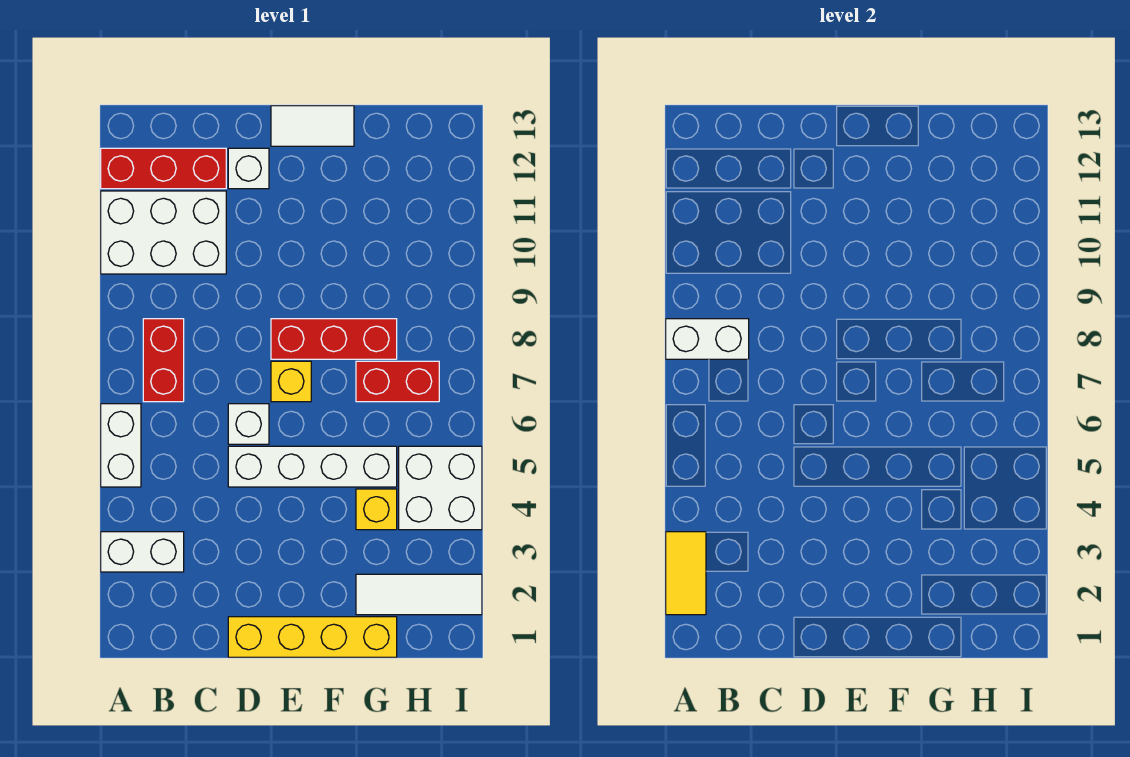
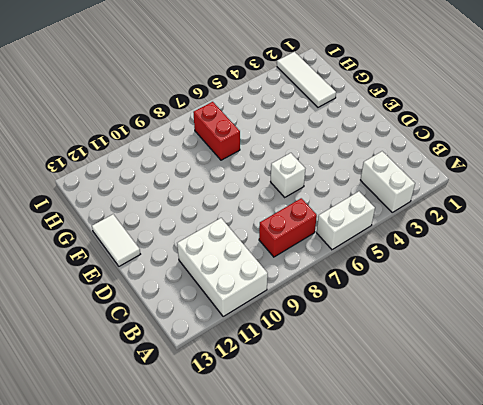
none -> red brick A12:C12 level 1
none -> yellow brick D1:G1 level 1
none -> white brick D5:G5 level 1

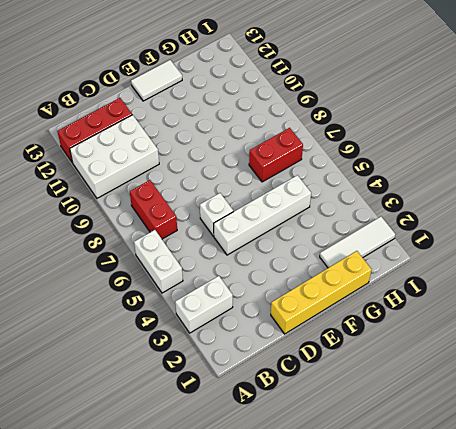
none -> white brick D12 level 1
none -> yellow brick E7 level 1
none -> red brick E8:G8 level 1

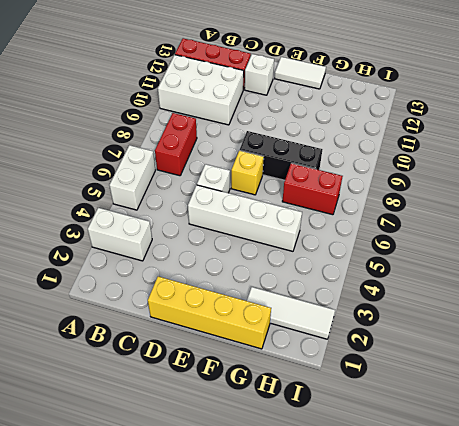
black brick E8:G8 level 1 -> red brick E8:G8 level 1
none -> yellow brick G4 level 1
none -> white brick H4:I5 level 1
none -> yellow tile A2:A3 level 2

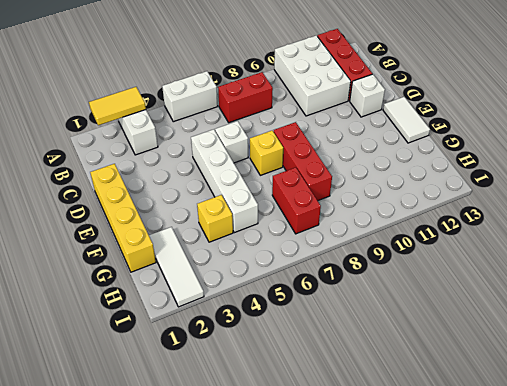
none -> white brick H4:I5 level 1
none -> white brick A8:B8 level 2

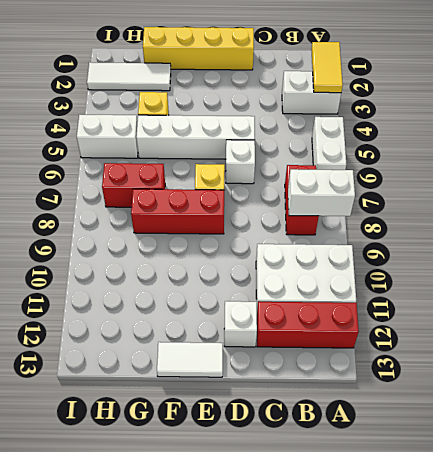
white brick H5:I5 level 1 -> white brick H4:I5 level 1

